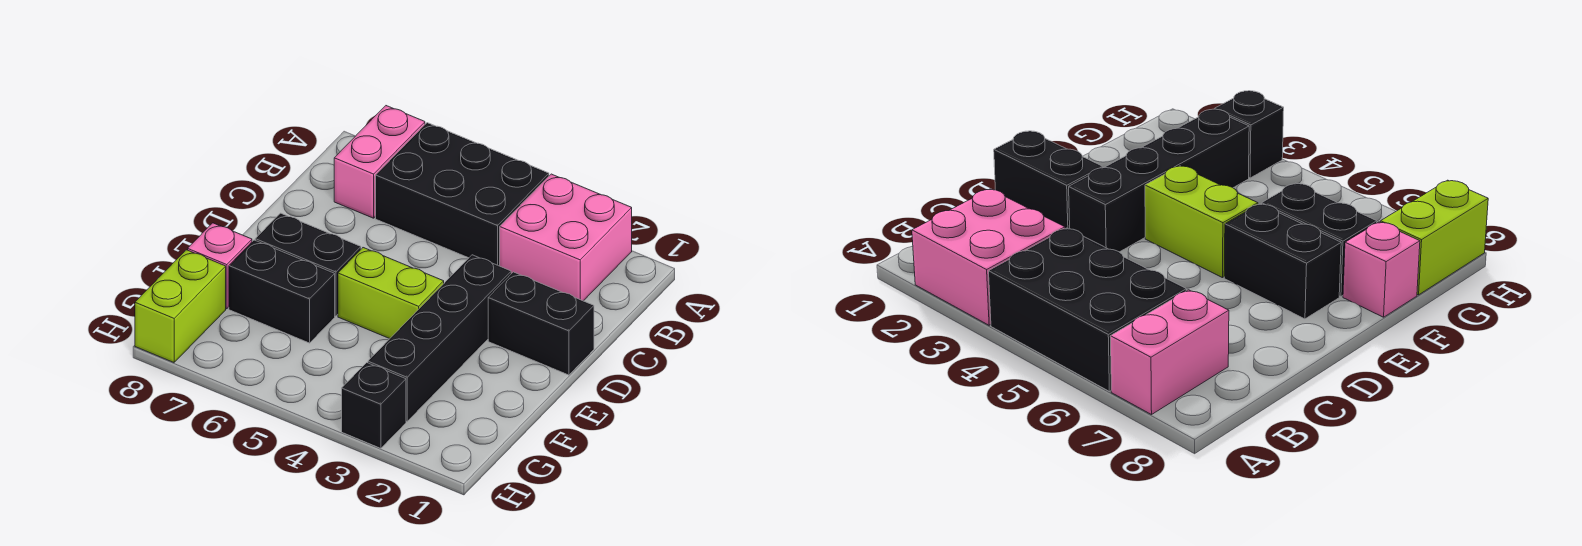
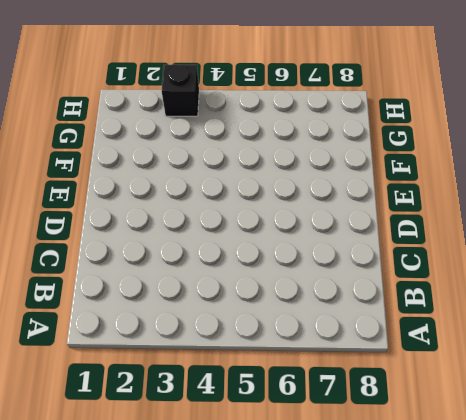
none -> pink brick A2:B3 level 1
none -> black brick A4:B6 level 1

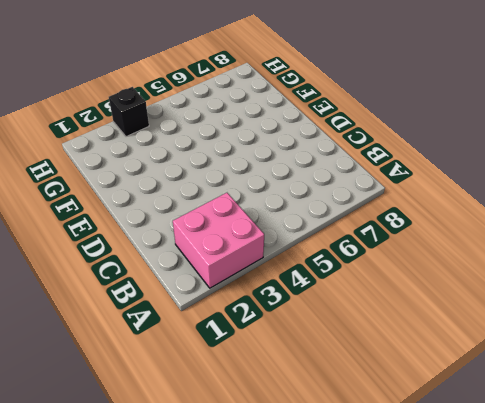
none -> black brick A4:B6 level 1
none -> pink brick A7:B7 level 1

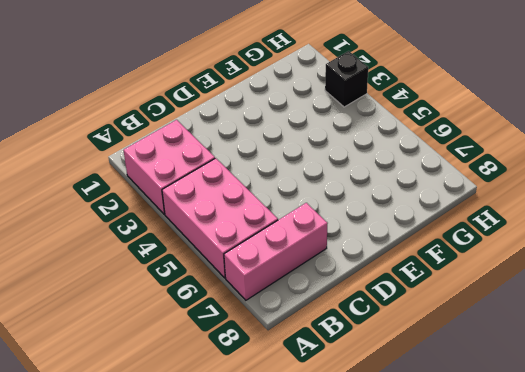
pink brick A4:B6 level 1 -> black brick A4:B6 level 1
pink brick A7:C7 level 1 -> pink brick A7:B7 level 1
none -> black brick D1:D2 level 1
none -> black brick D3:G3 level 1

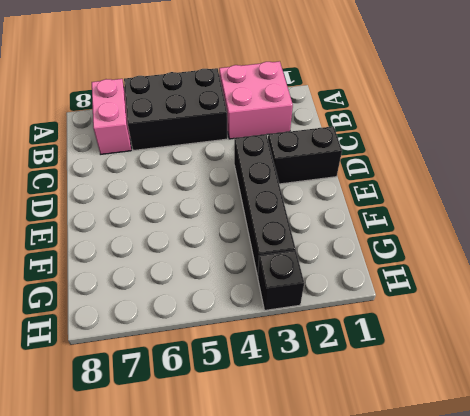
none -> lime brick E4:E5 level 1
none -> black brick E6:E7 level 1

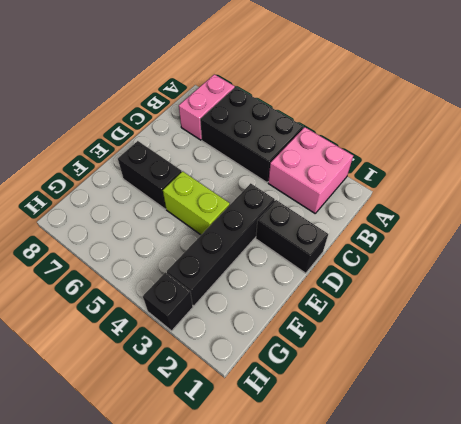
none -> black brick F6:F7 level 1
none -> pink brick F8 level 1

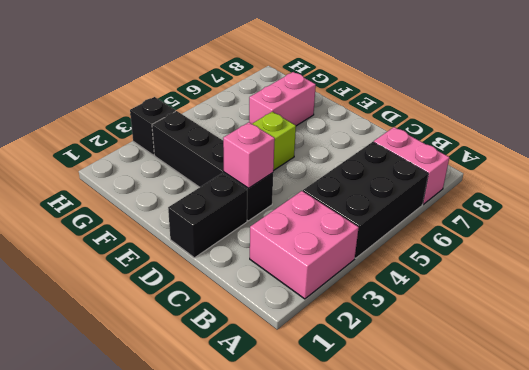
pink brick D3 level 2 -> pink brick F8 level 1
pink brick F6:F7 level 1 -> black brick F6:F7 level 1
none -> black brick E6:E7 level 1
none -> lime brick G8:H8 level 1

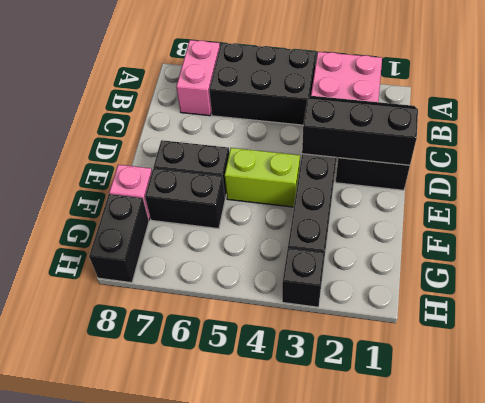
black slope C1:D3 level 2 top D -> none
black brick G8:H8 level 1 -> lime brick G8:H8 level 1

